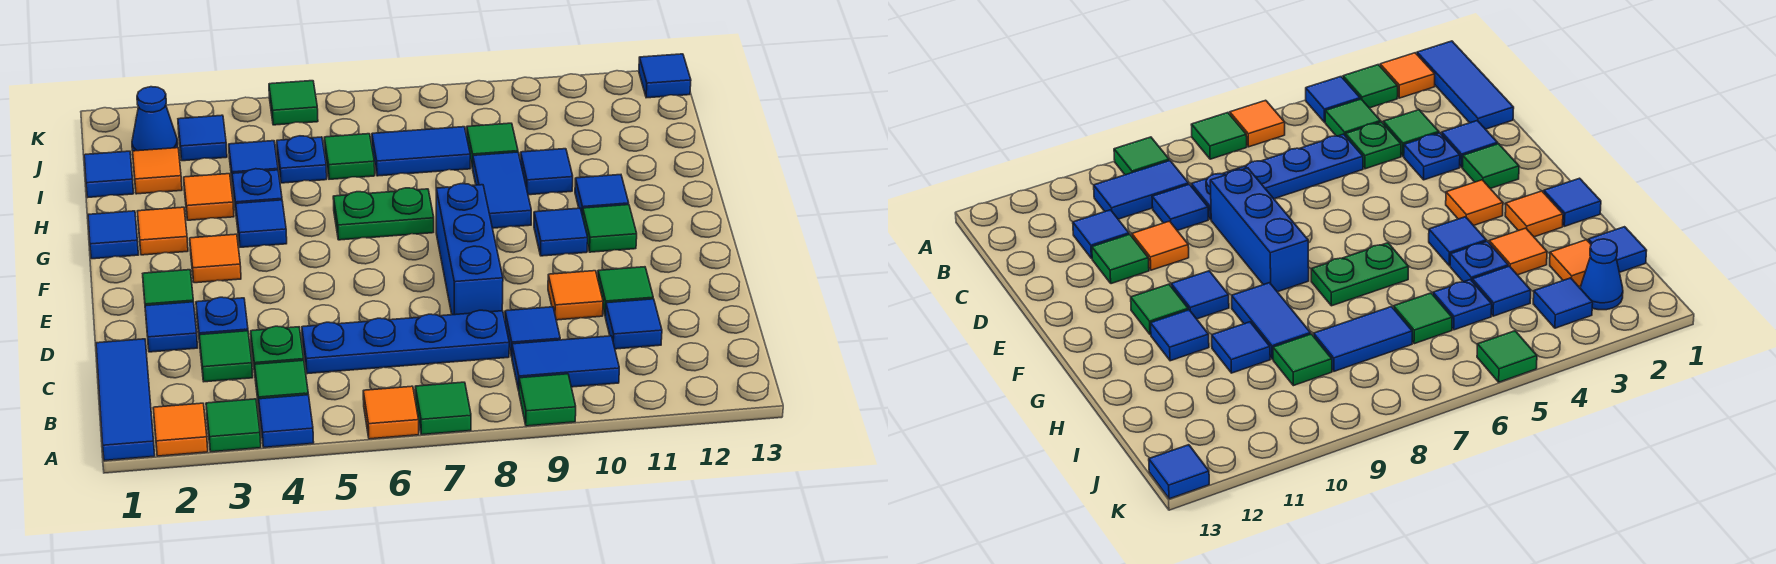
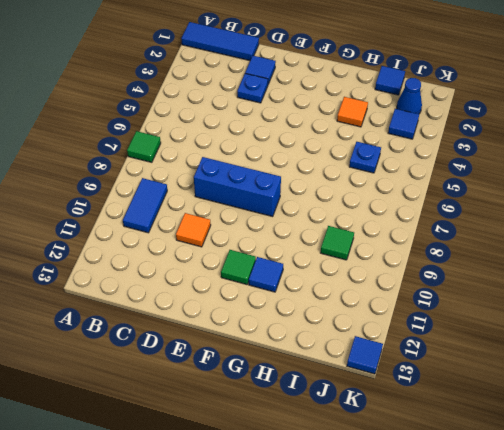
none -> orange tile A2 level 1
none -> green tile A3 level 1
none -> blue tile A4 level 1
none -> orange tile A6 level 1

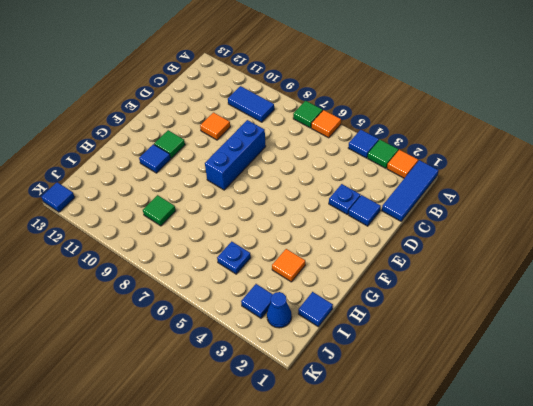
none -> green tile A9 level 1
none -> green tile B4 level 1
none -> green tile C3 level 1
none -> green plate C4 level 1

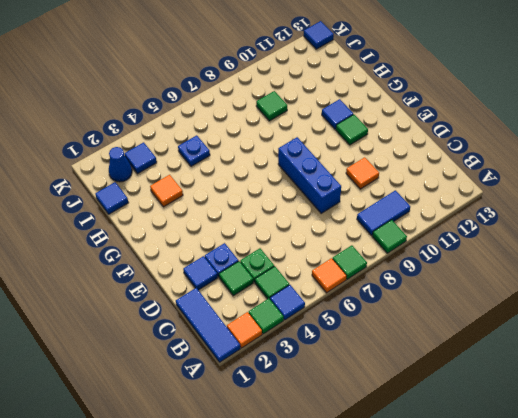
none -> blue plate C5:C8 level 1
none -> blue tile C9 level 1
none -> blue tile C11 level 1
none -> green tile D11 level 1

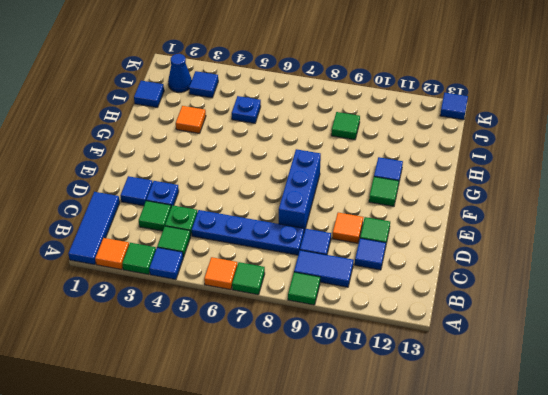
none -> green tile E2 level 1
none -> orange tile F3 level 1
none -> blue tile F10 level 1
none -> blue tile G1 level 1

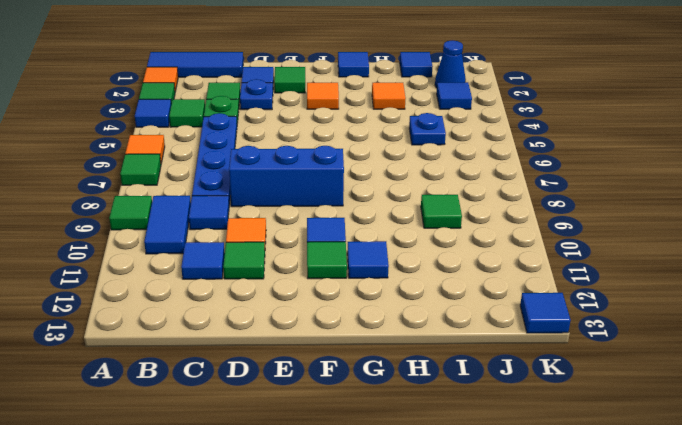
none -> orange tile G2 level 1
none -> blue tile G4 level 1
none -> green plate G6:G7 level 1
none -> blue tile G9:H9 level 1

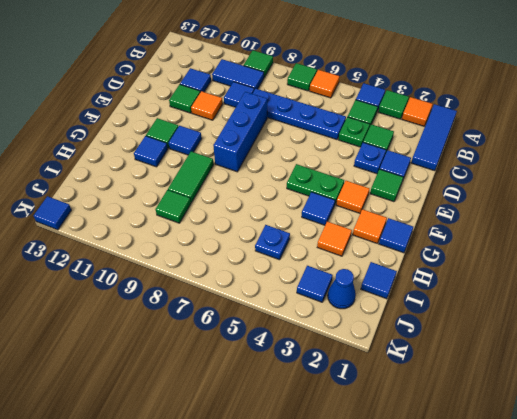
green plate F4:F5 level 1 -> green plate G6:G7 level 1
green tile G9:H9 level 1 -> blue tile G9:H9 level 1
none -> blue plate H4 level 1
none -> blue tile H10 level 1
none -> orange tile I2 level 1
none -> blue tile I4 level 1

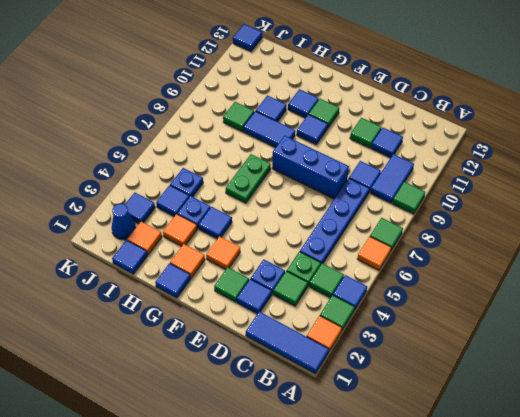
none -> orange tile D10 level 1
none -> green tile I6 level 1
none -> blue tile I7:I8 level 1
none -> green tile K5 level 1

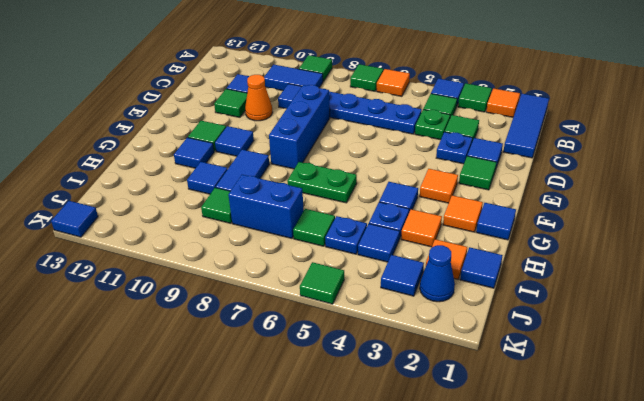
orange cone D10 level 1 -> orange tile D10 level 1
blue brick I7:I8 level 1 -> blue tile I7:I8 level 1

